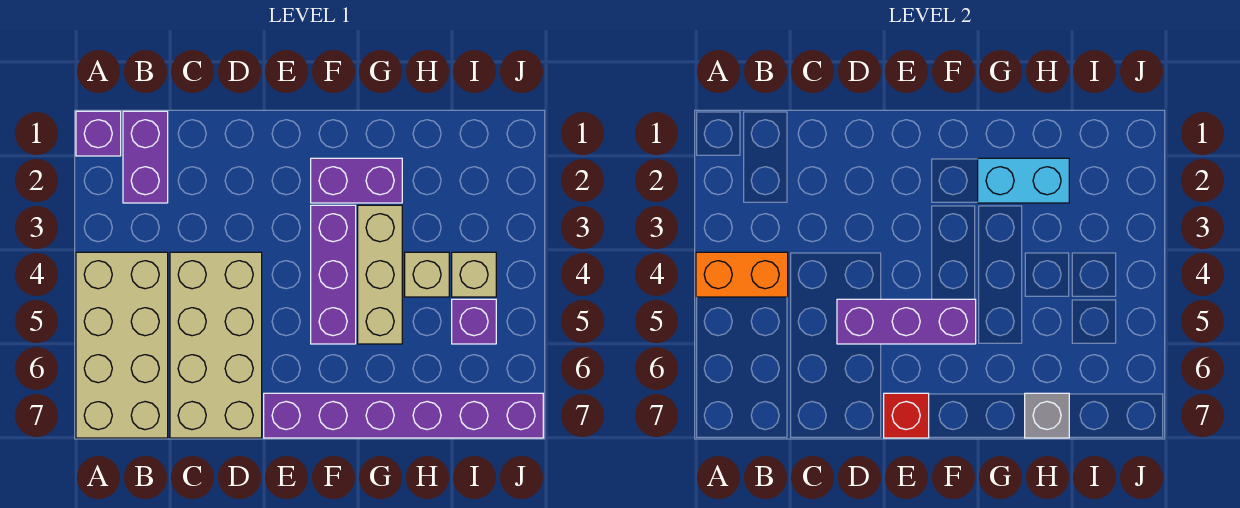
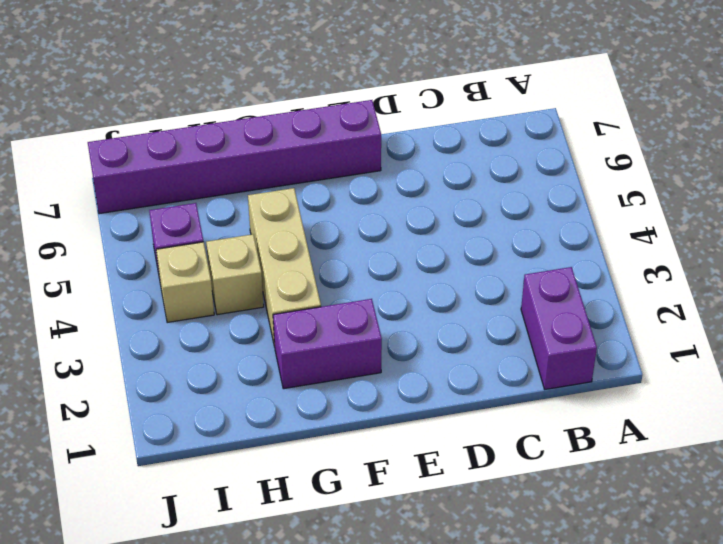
none -> purple brick A1 level 1
none -> tan brick A4:B7 level 1
none -> tan brick C4:D7 level 1

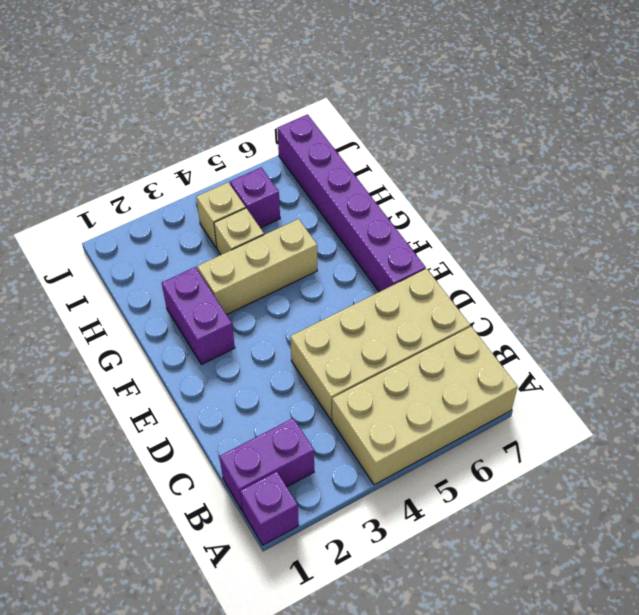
none -> purple brick F3:F5 level 1
none -> orange brick A4:B4 level 2
none -> purple brick D5:F5 level 2

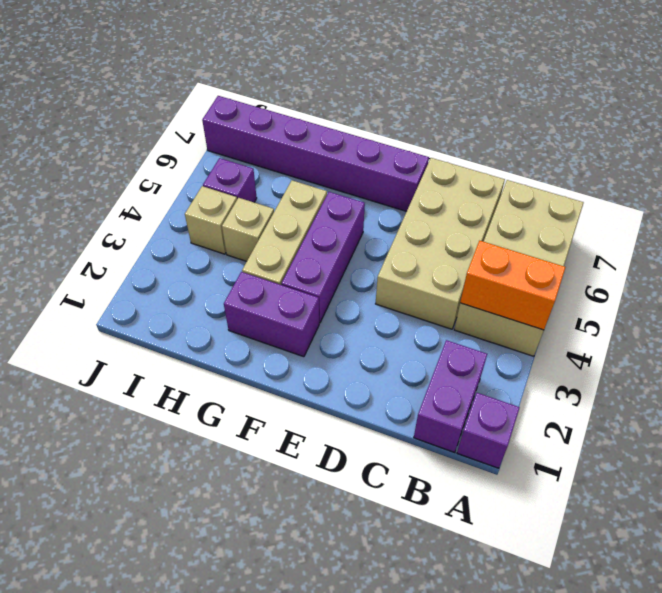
none -> purple brick D5:F5 level 2
none -> red brick E7 level 2
none -> cyan brick G2:H2 level 2

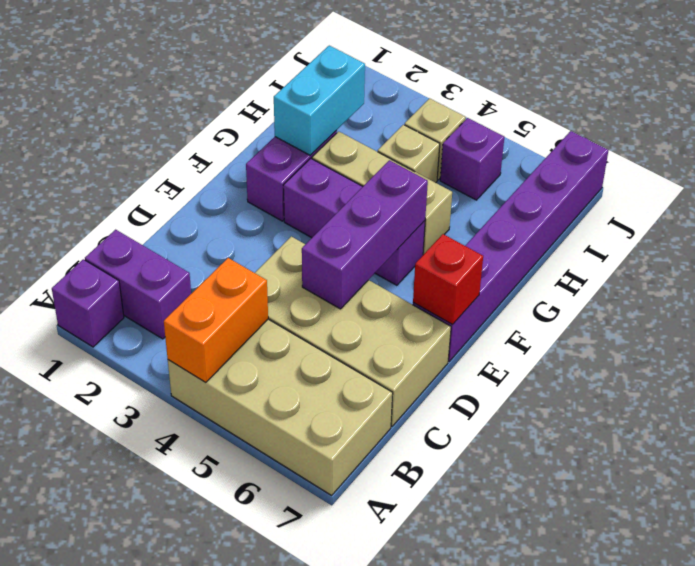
none -> grey brick H7 level 2

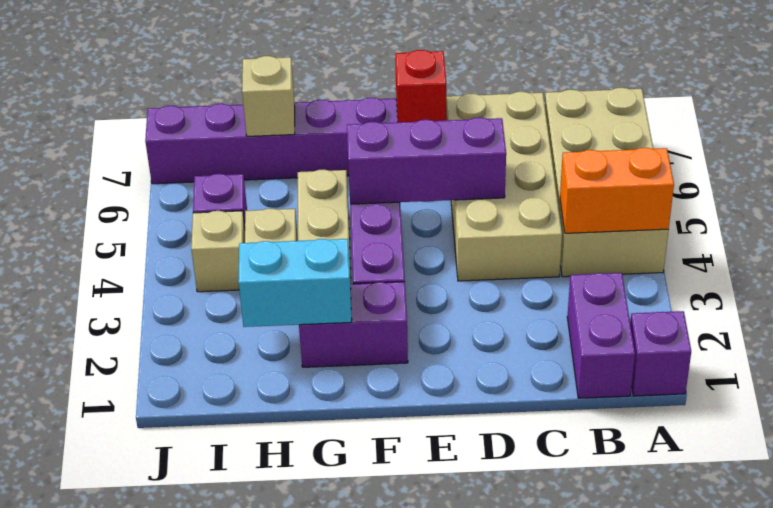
tan brick H7 level 2 -> grey brick H7 level 2

